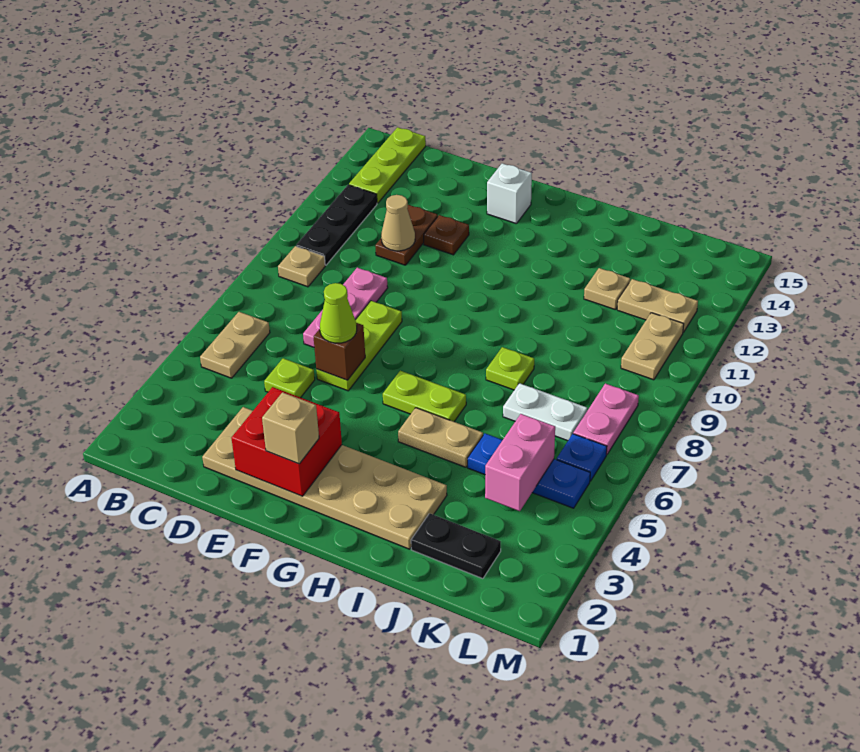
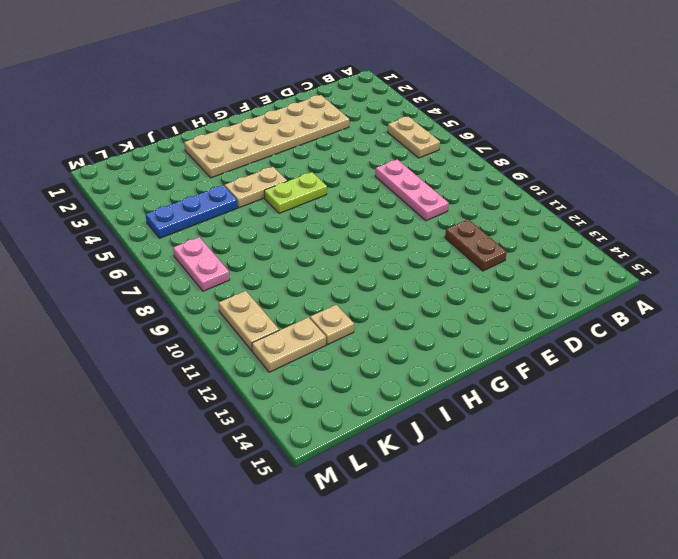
none -> tan plate B9 level 1
none -> black plate B10:B12 level 1
none -> lime plate B13:B15 level 1

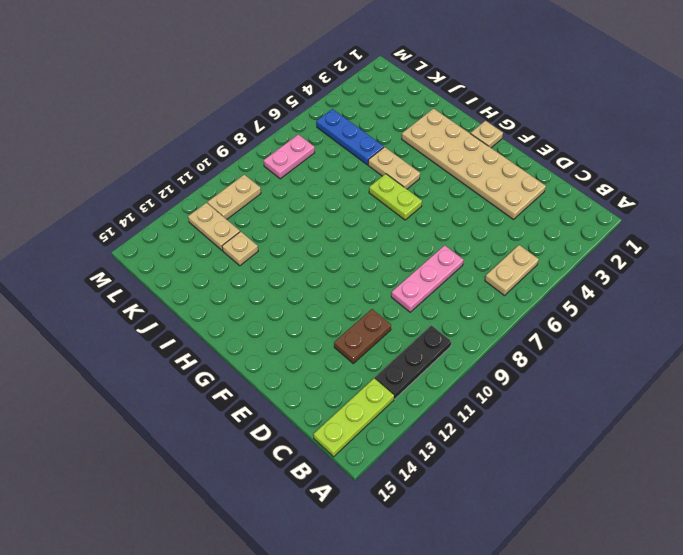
tan plate G1 level 1 -> tan plate B9 level 1
none -> lime plate D5 level 1
none -> lime plate E6:E8 level 1
none -> brown plate E12 level 1

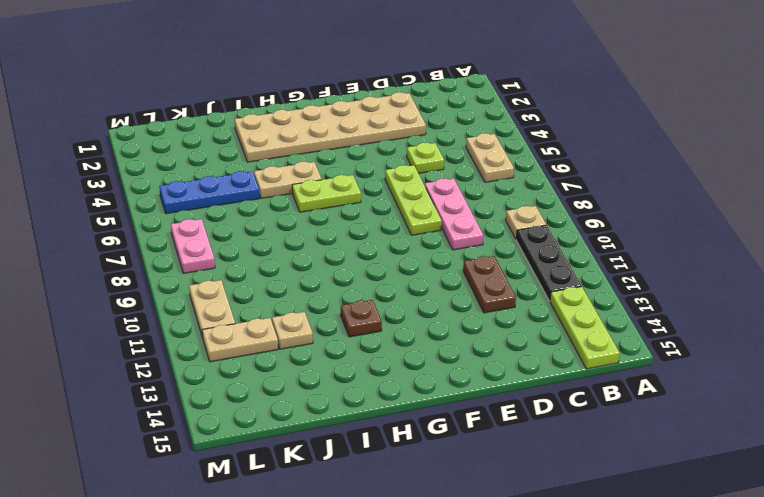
brown plate H12 level 1 -> brown plate E12 level 1
none -> white brick F14 level 1
none -> lime plate I8 level 1
none -> black plate J2:K2 level 1

